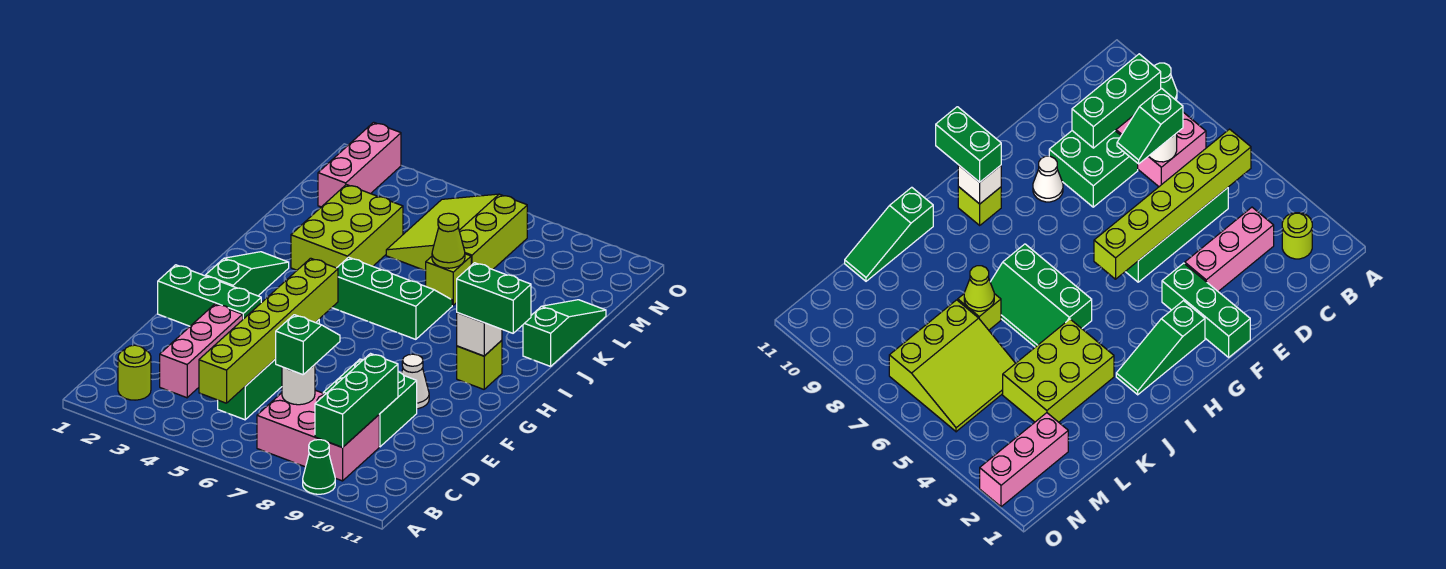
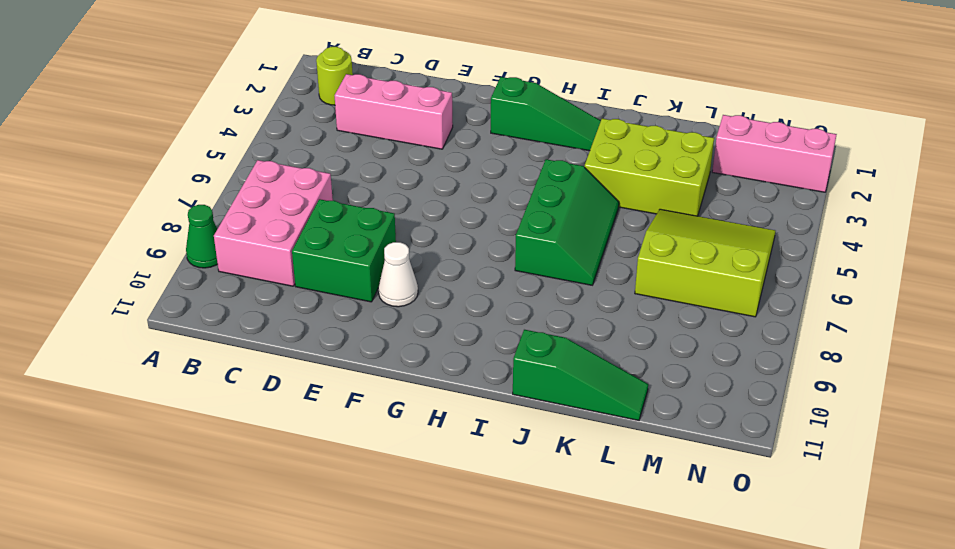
none -> green brick C5:F5 level 1
none -> green brick F1:F3 level 1
none -> lime brick H10 level 1

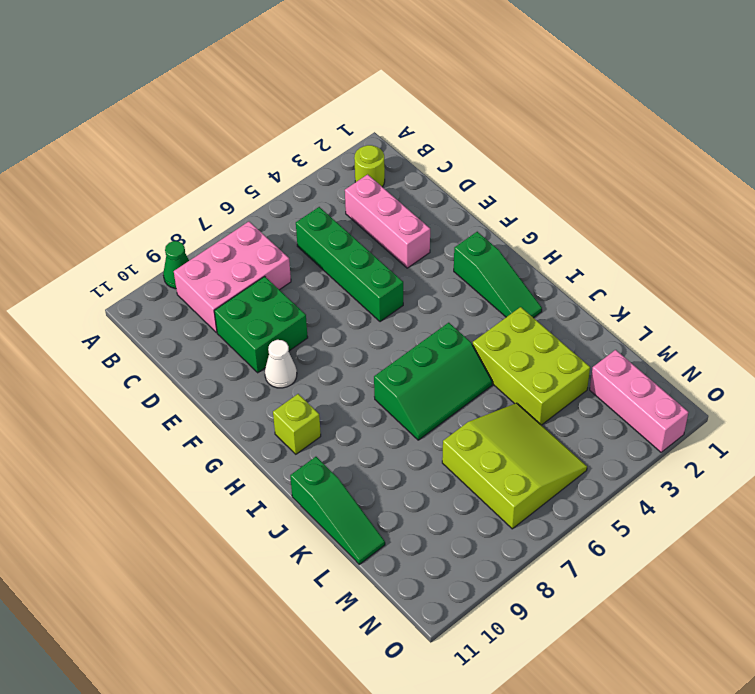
none -> green brick F1:F3 level 1
none -> lime brick K7 level 1
none -> lime brick B5:G5 level 2

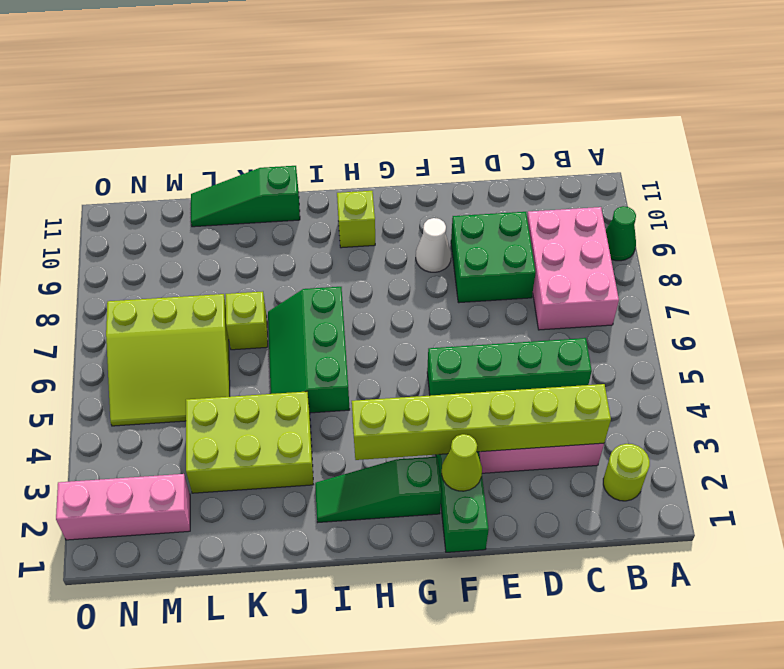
lime brick C3:H3 level 2 -> lime brick B5:G5 level 2
lime cone F2 level 2 -> lime cone K7 level 2
none -> green brick B9:D9 level 2
none -> white round brick C7 level 2
none -> white brick H10 level 2

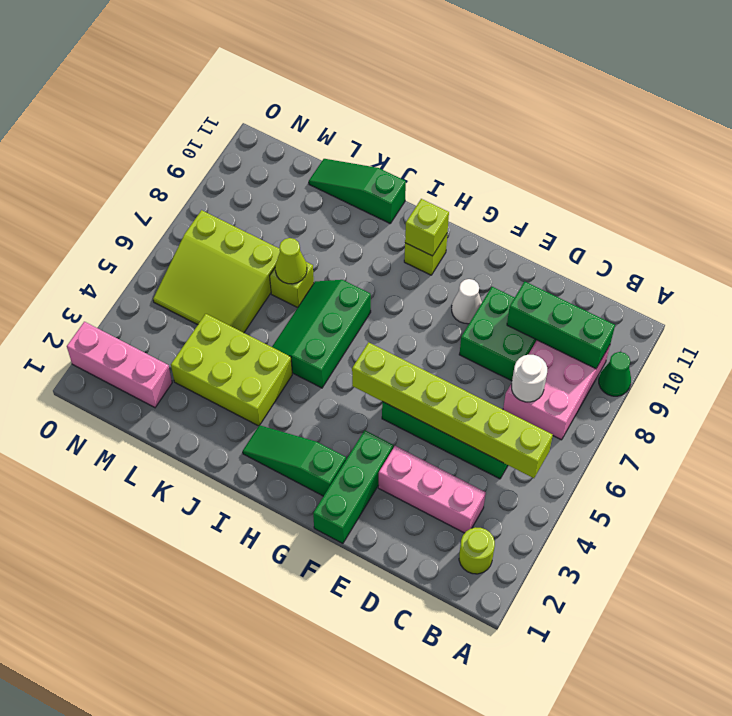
lime brick H10 level 2 -> white brick H10 level 2
none -> green slope C7:D7 level 3 top C
none -> green brick H10:H11 level 3

